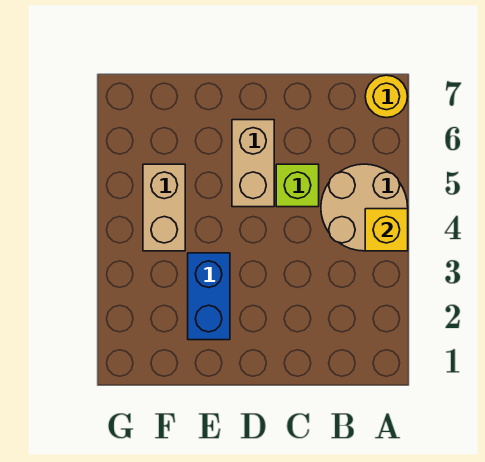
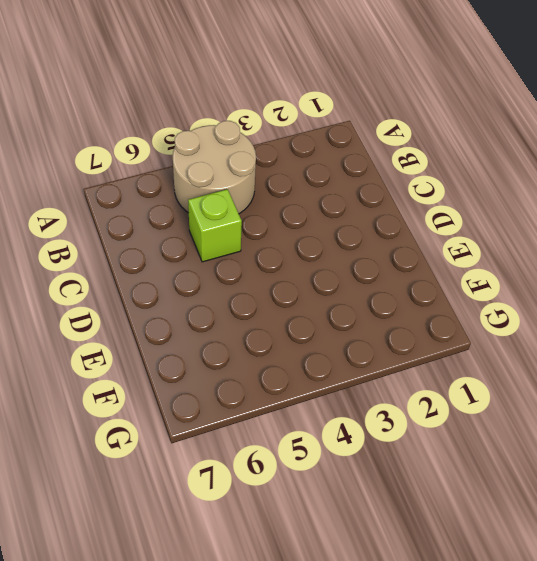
none -> yellow round brick A7 level 1
none -> tan brick D5:D6 level 1

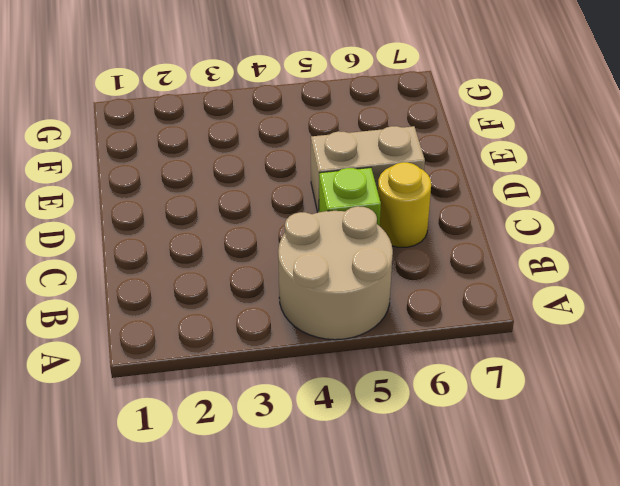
yellow round brick C6 level 1 -> yellow round brick A7 level 1
none -> blue brick E2:E3 level 1
none -> tan brick F4:F5 level 1

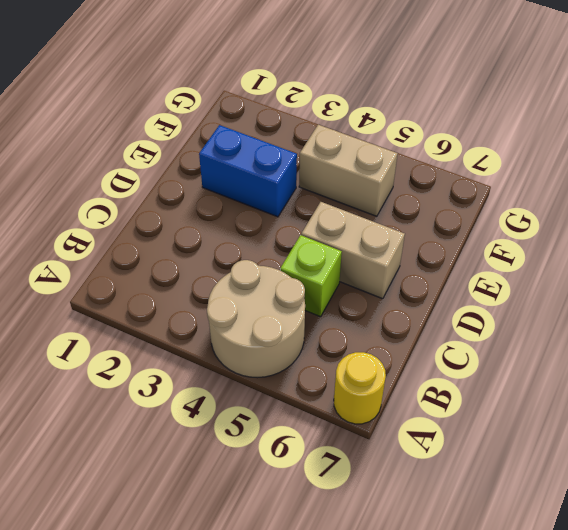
none -> yellow brick A4 level 2

